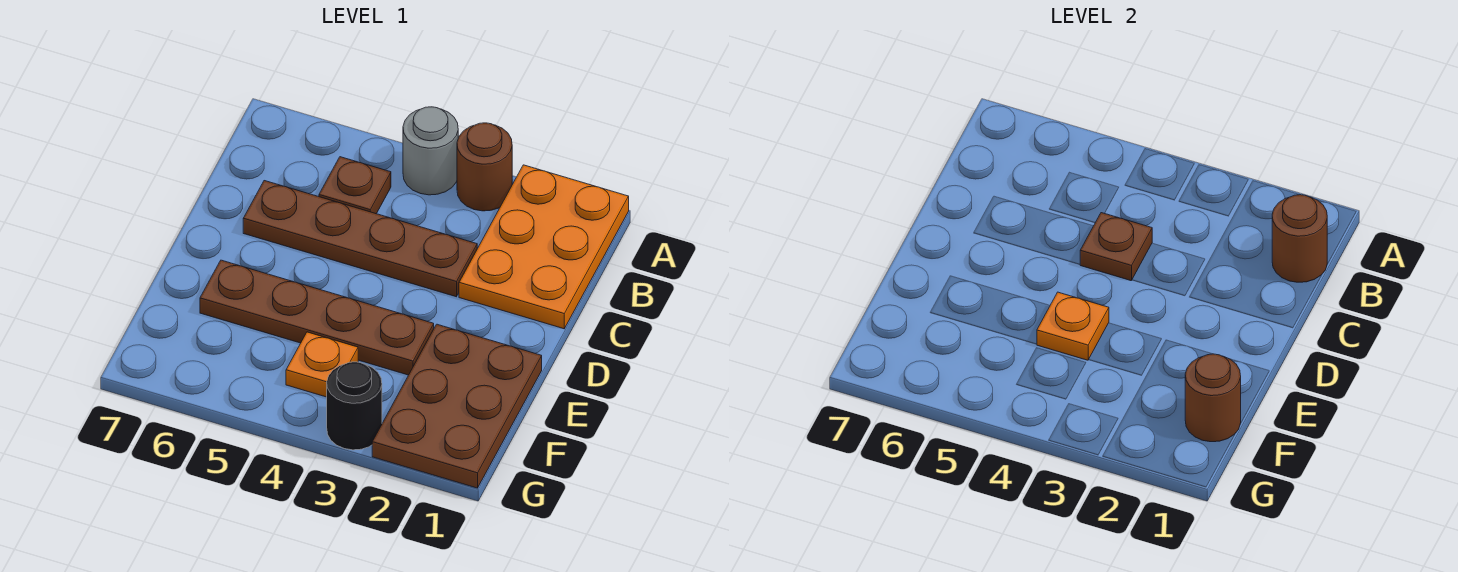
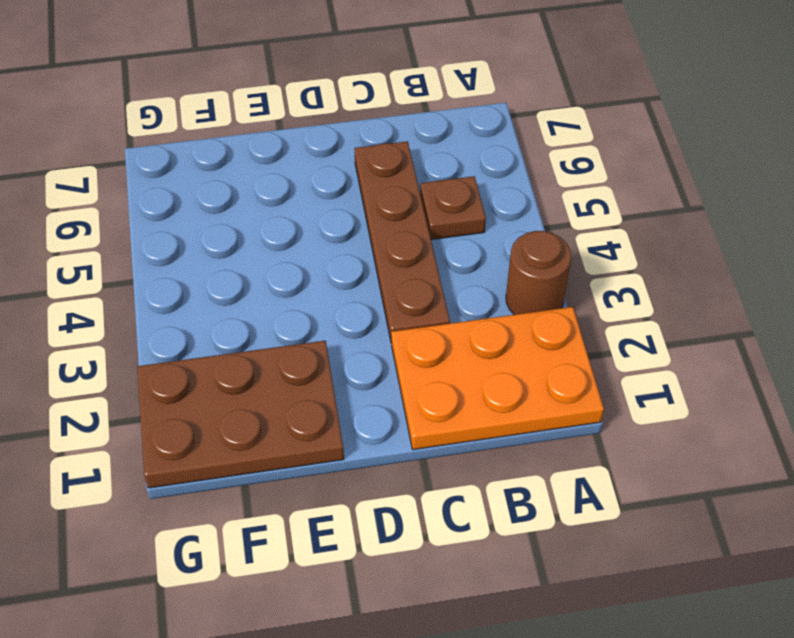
none -> grey round brick A4 level 1
none -> brown plate E3:E6 level 1
none -> orange plate F4 level 1

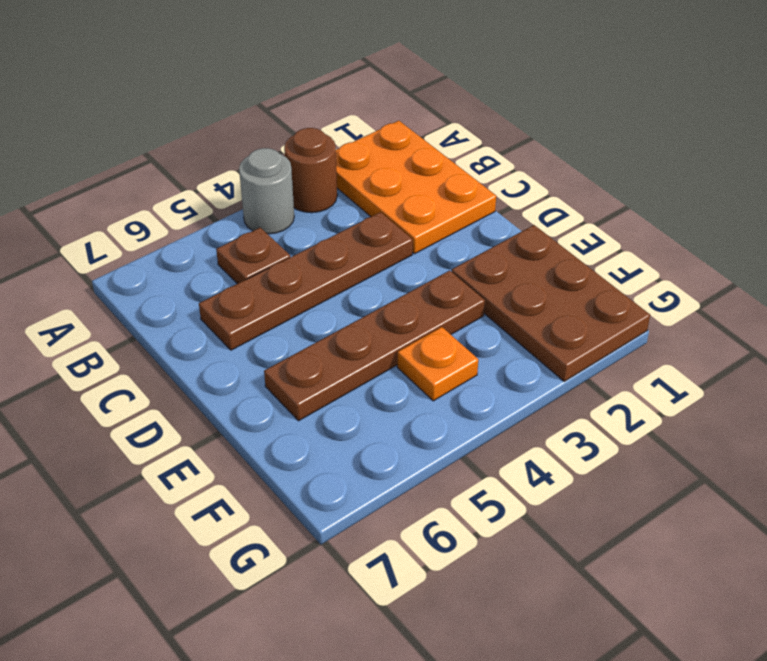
none -> black round brick G3 level 1
none -> brown round brick B1 level 2
none -> brown plate C4 level 2

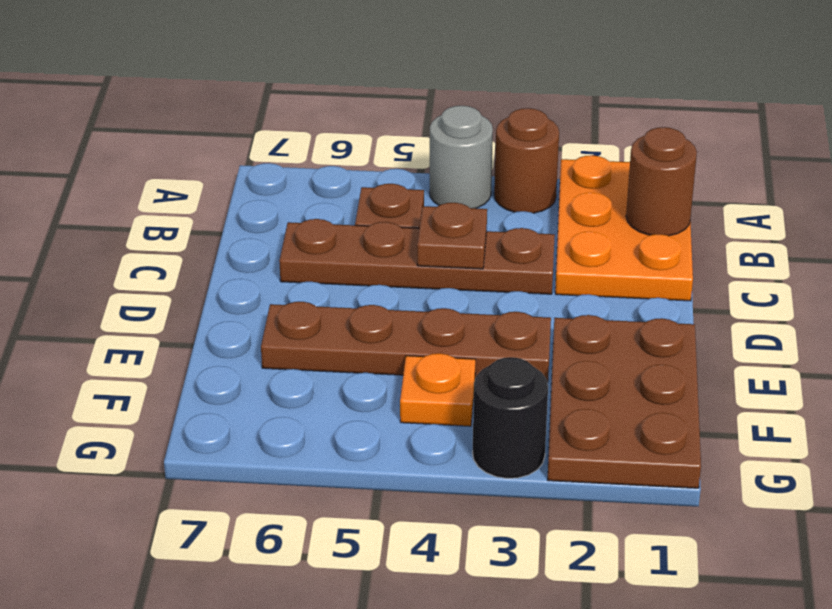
none -> orange plate E4 level 2
none -> brown round brick F1 level 2

